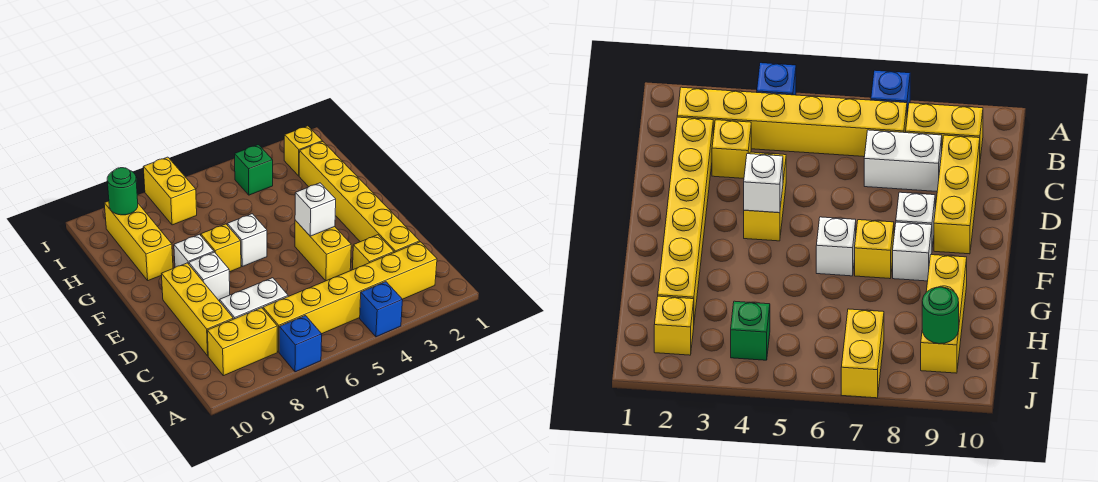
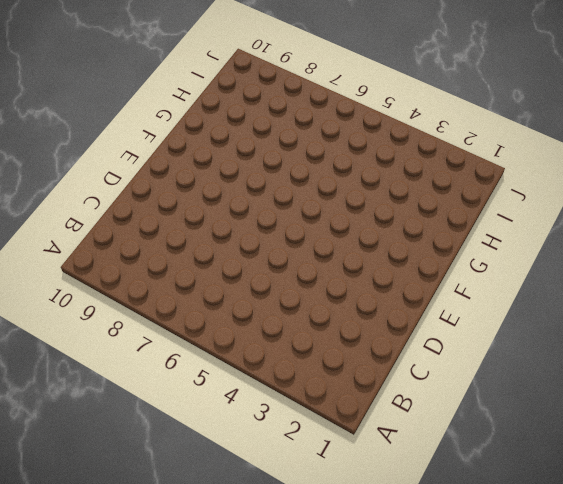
none -> blue brick A4 level 1
none -> blue brick A7 level 1
none -> yellow brick B2:B7 level 1

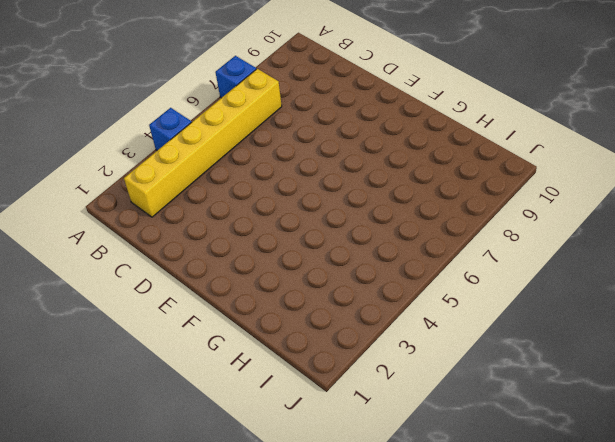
none -> yellow brick B8:B9 level 1
none -> yellow brick C2:H2 level 1
none -> yellow brick C3 level 1

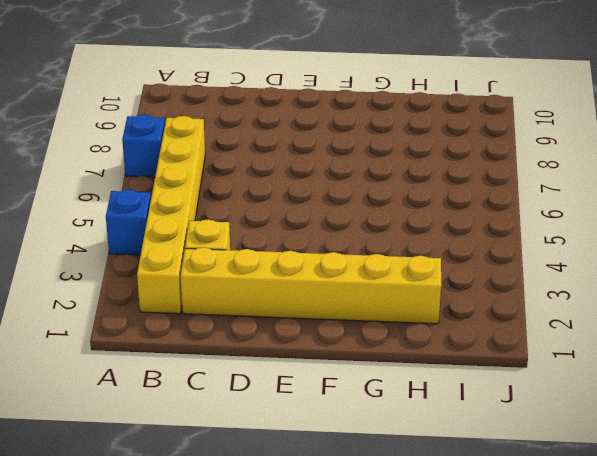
none -> yellow brick B8:B9 level 1
none -> white brick C7:C8 level 1
none -> yellow brick C9:E9 level 1

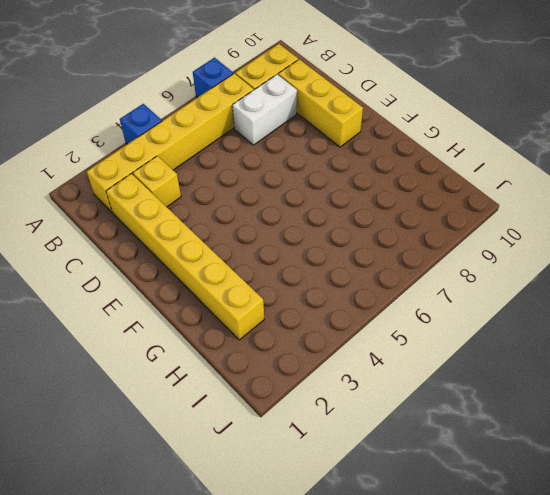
none -> yellow brick D4:E4 level 1
none -> white brick E8 level 1
none -> white brick F6 level 1

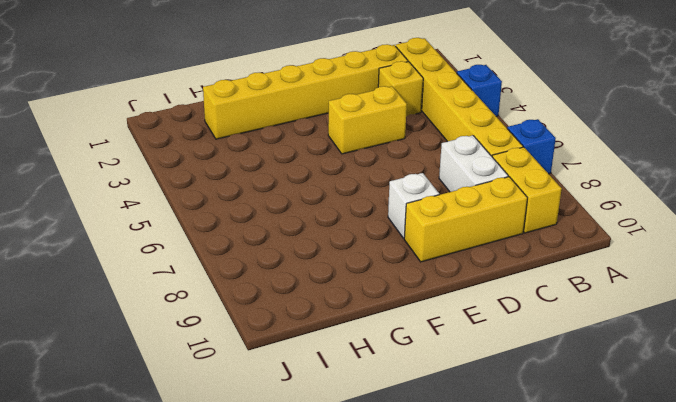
none -> white brick F6 level 1
none -> yellow brick F7 level 1
none -> white brick F8 level 1

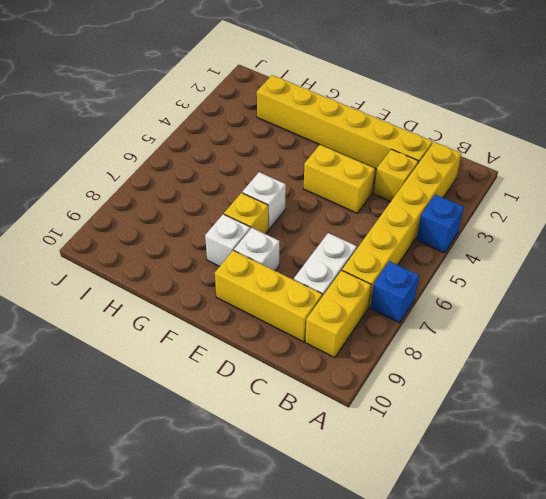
none -> yellow brick G9:I9 level 1
none -> yellow brick I2 level 1
none -> green brick I4 level 1

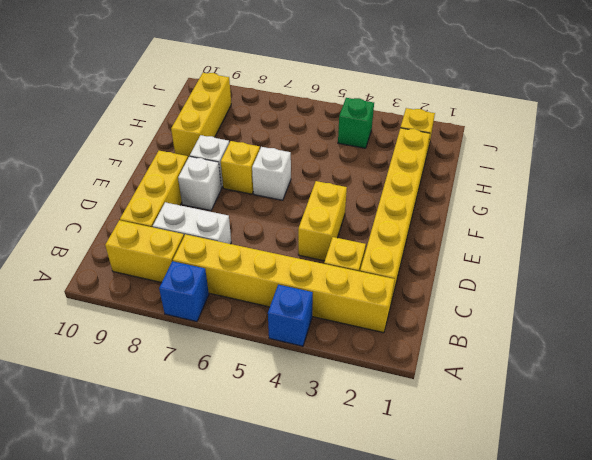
none -> yellow brick I7:J7 level 1
none -> white brick E4 level 2
none -> green round brick I9 level 2

